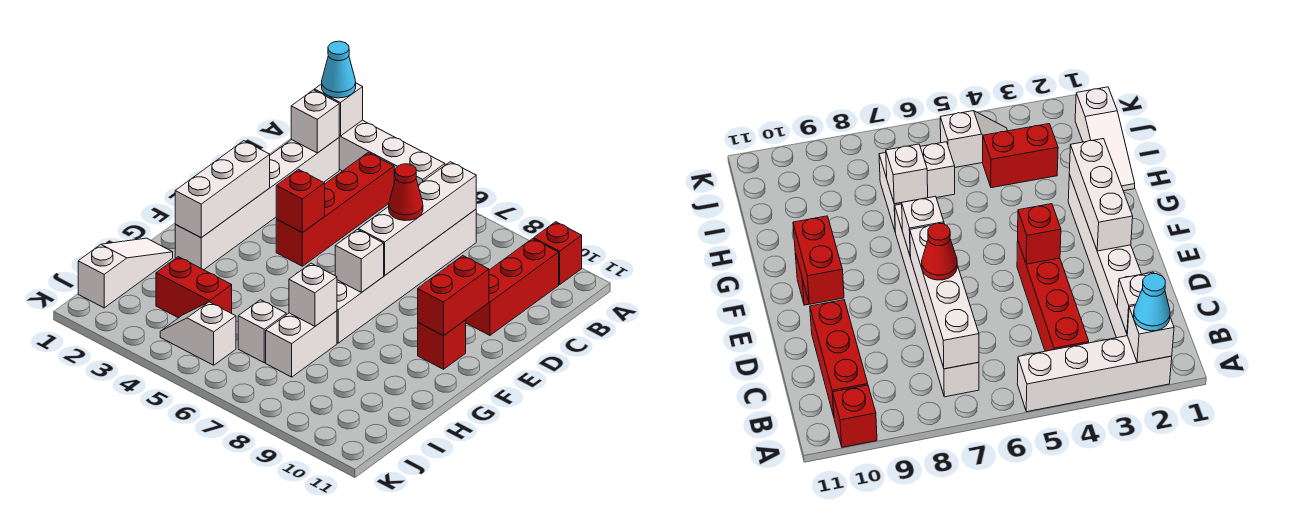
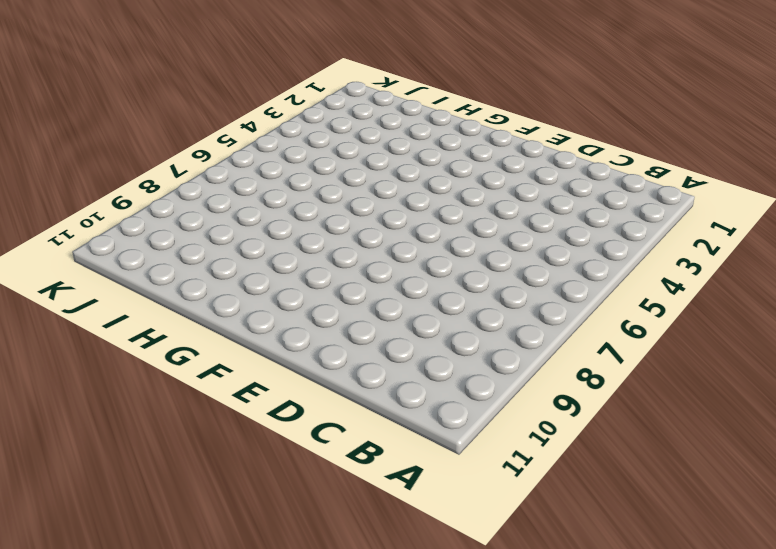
none -> white brick A2:A5 level 1
none -> red brick A10 level 1
none -> white brick B2:G2 level 1

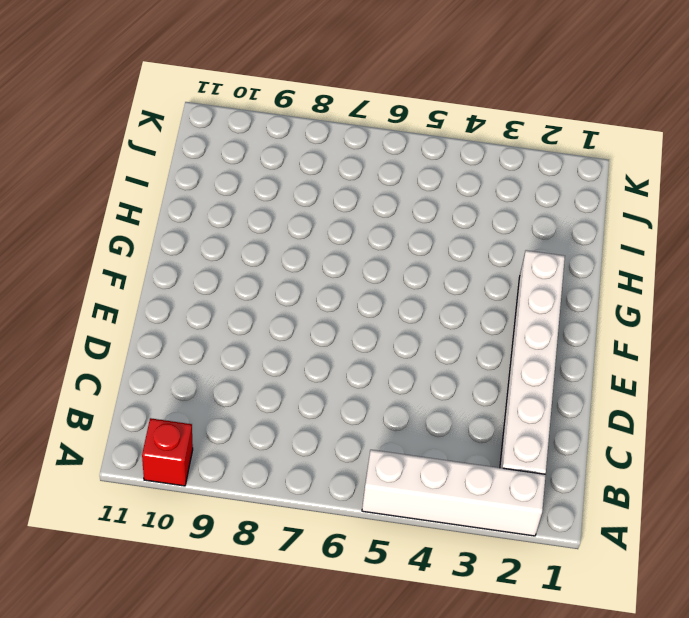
none -> red brick B4:E4 level 1
none -> white brick B7:G7 level 1
none -> red brick B10:D10 level 1

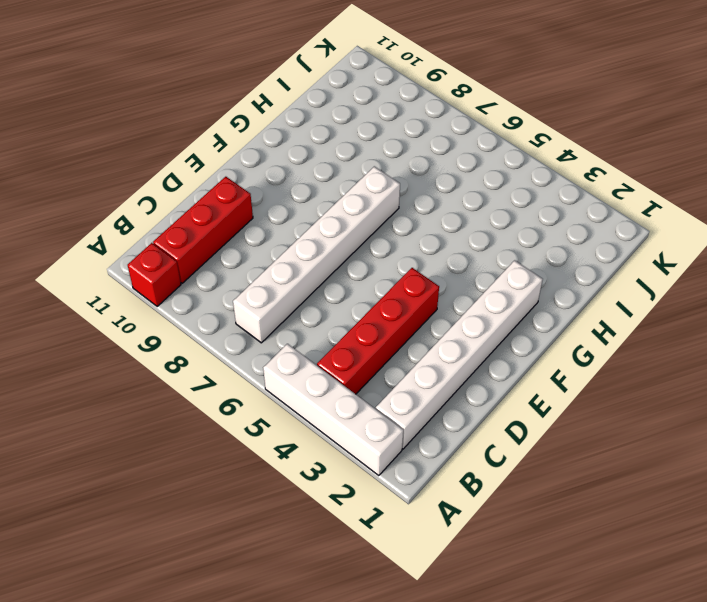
none -> red brick F10 level 1
none -> white slope H1:J1 level 1 top J
none -> white brick H7:I7 level 1

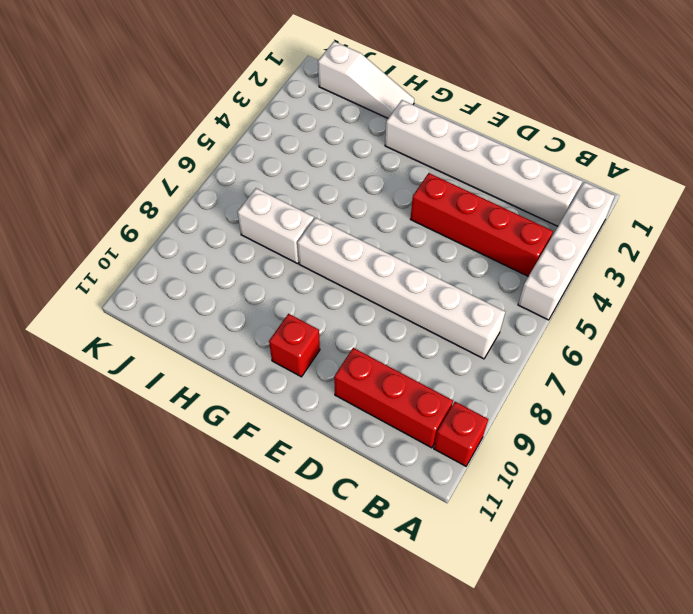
none -> red brick I3:I4 level 1
none -> white brick I6 level 1
none -> white slope J4:J5 level 1 top 5

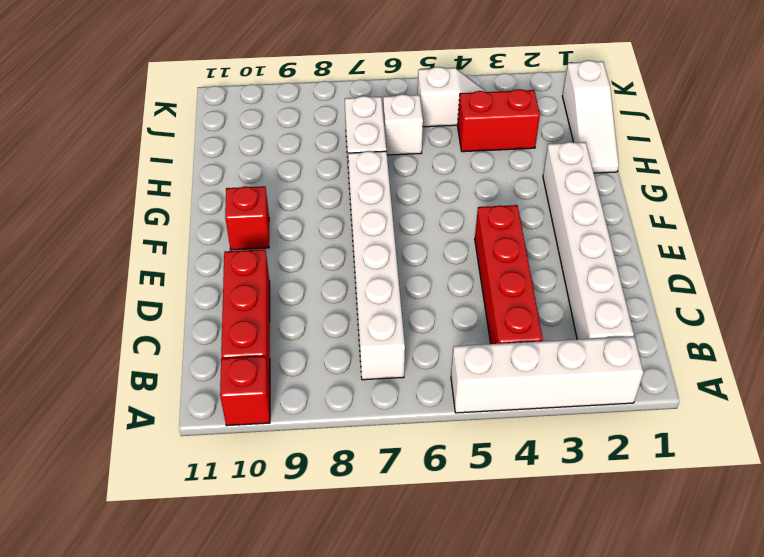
none -> white brick A2 level 2
none -> white brick B2 level 2
none -> white brick B7:E7 level 2

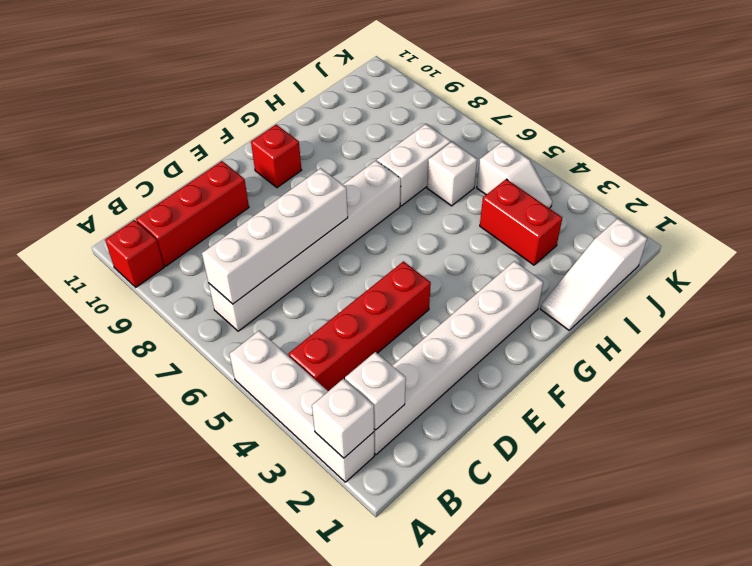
none -> white brick E2:G2 level 2
none -> red brick E4 level 2
none -> red brick E10:F10 level 2

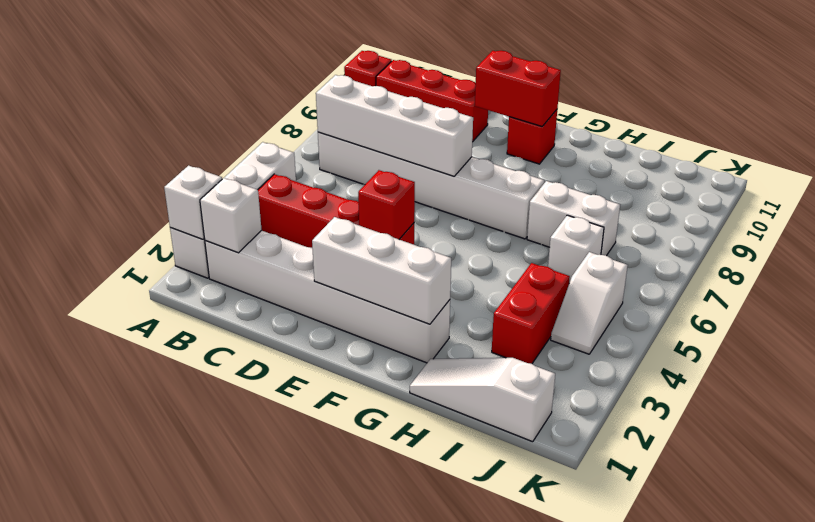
none -> white brick F7 level 2
none -> white brick H7 level 2
none -> cyan cone A2 level 3

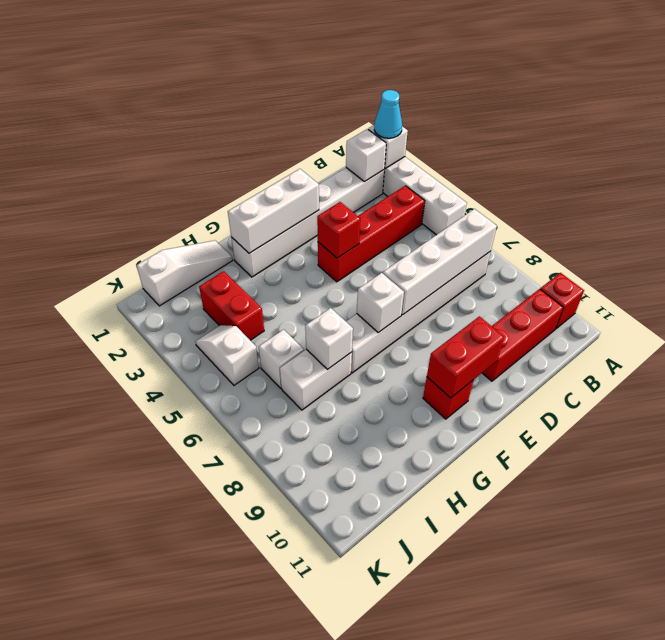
none -> red cone D7 level 3

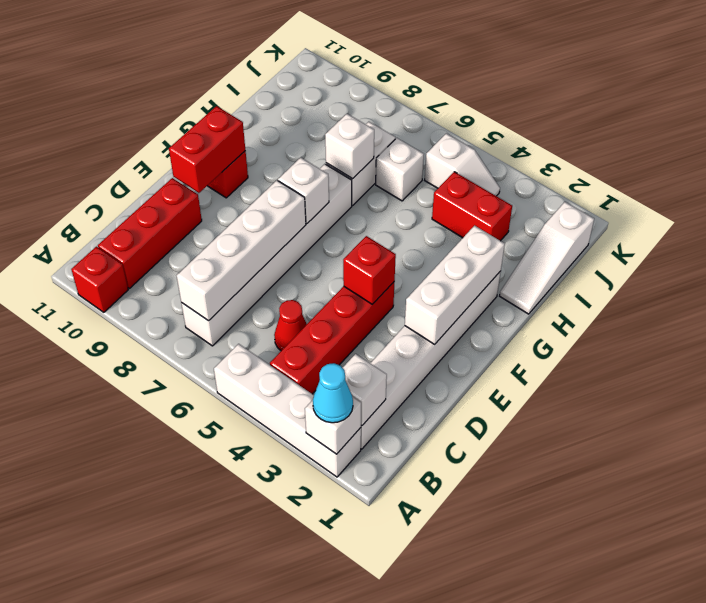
red cone C5 level 1 -> red cone D7 level 3

